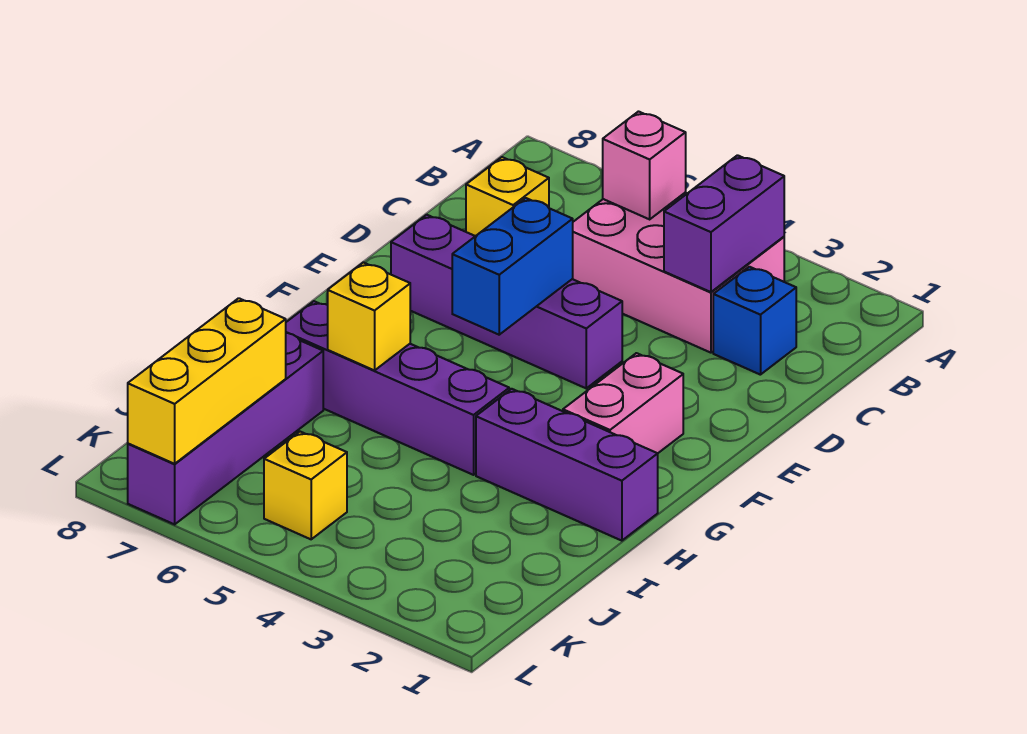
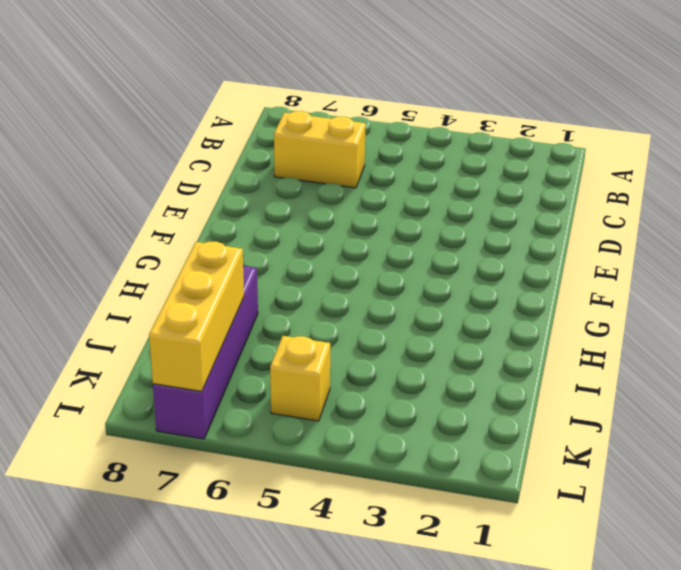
yellow brick C6:C7 level 1 -> yellow brick C7 level 1
none -> pink brick B3:C5 level 1
none -> blue brick C2 level 1
none -> purple brick E4:E7 level 1

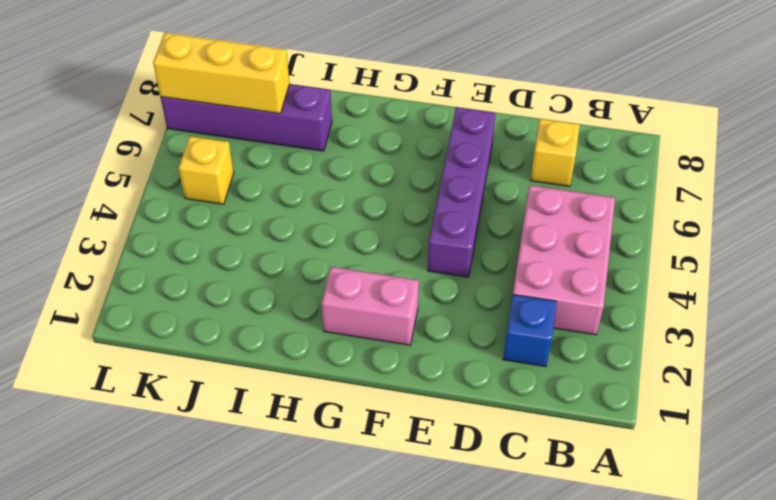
none -> purple brick H1:H3 level 1
none -> purple brick H4:H7 level 1
none -> purple brick B3:C3 level 2

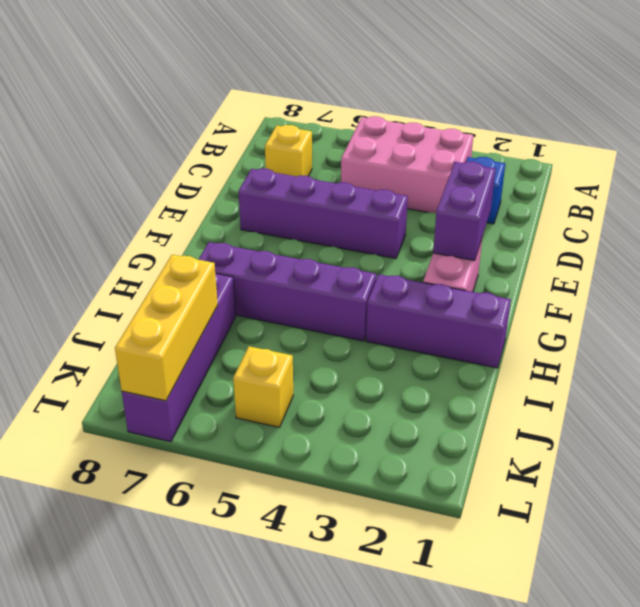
purple brick E2:F2 level 2 -> purple brick B3:C3 level 2
none -> pink brick B5 level 2
none -> blue brick E5:F5 level 2
none -> yellow brick H6 level 2

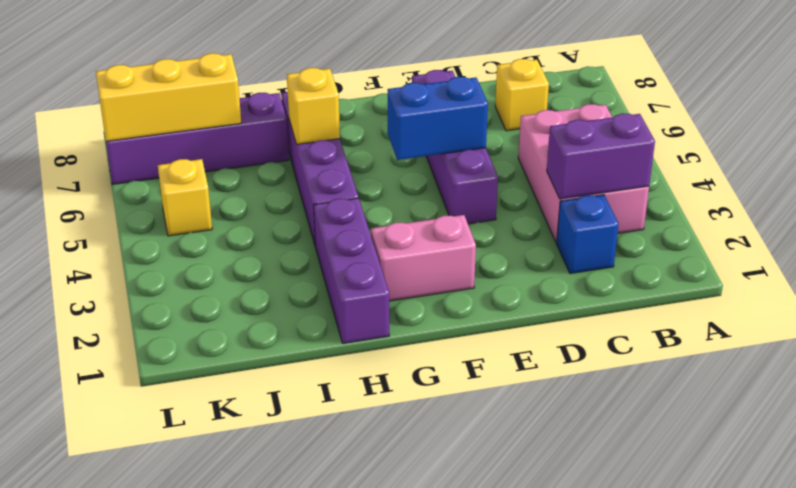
none -> pink brick B5 level 2

